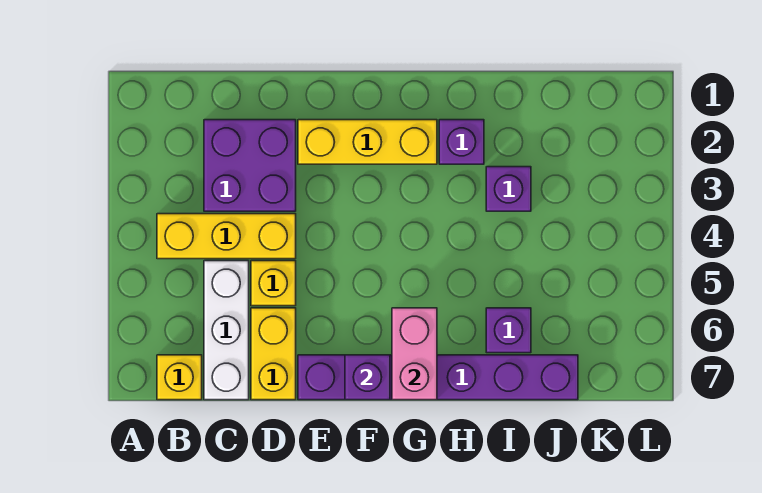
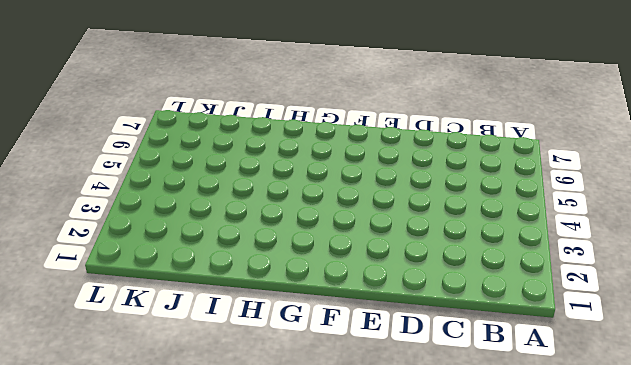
none -> yellow brick B4:D4 level 1
none -> yellow brick B7 level 1
none -> purple brick C2:D3 level 1

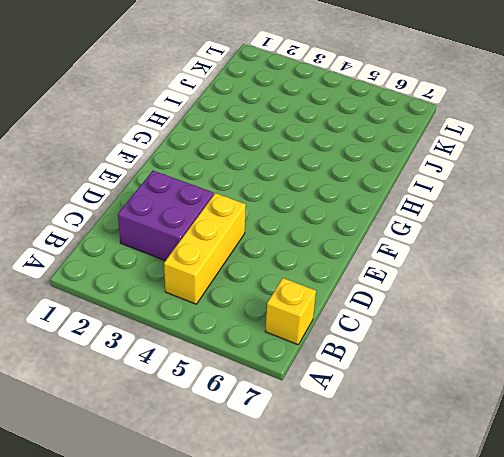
none -> white brick C5:C7 level 1
none -> yellow brick D5 level 1
none -> yellow brick D6:D7 level 1

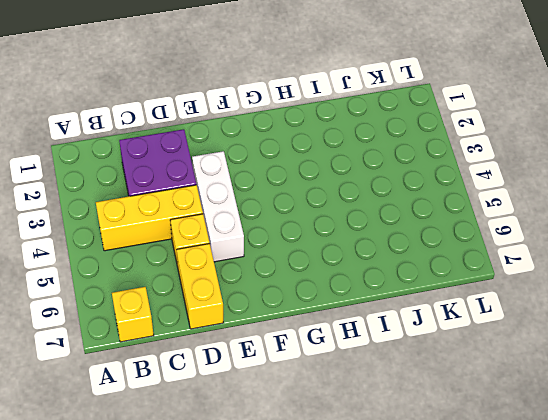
white brick E3:E5 level 1 -> white brick C5:C7 level 1
none -> yellow brick E2:G2 level 1
none -> purple brick E7:J7 level 1
none -> purple brick H2 level 1

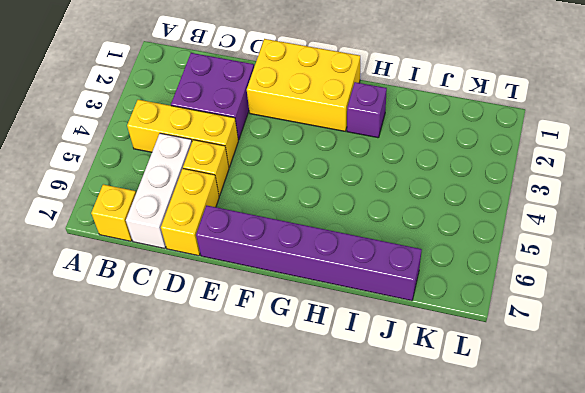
yellow brick E1:G2 level 1 -> yellow brick E2:G2 level 1
none -> purple brick I3 level 1
none -> purple brick I6 level 1
none -> purple brick F7 level 2

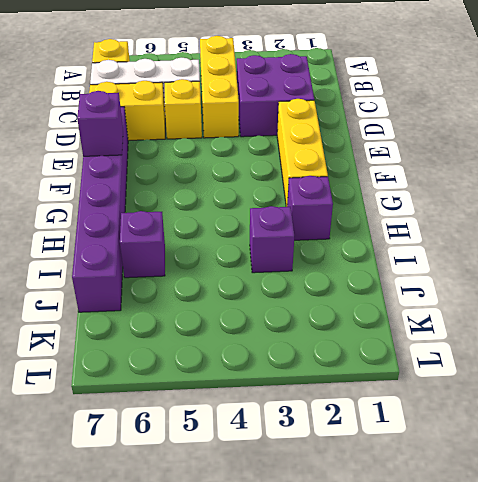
none -> pink brick G6:G7 level 2

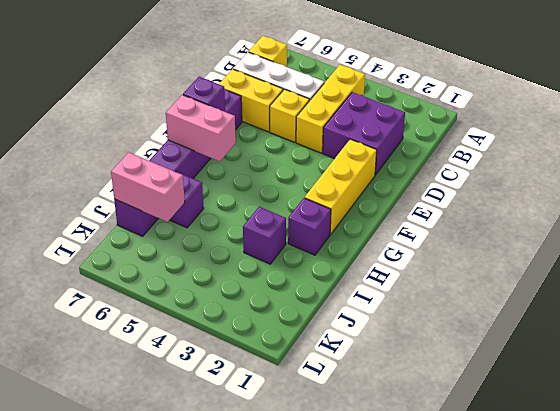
pink brick J6:J7 level 2 -> none

